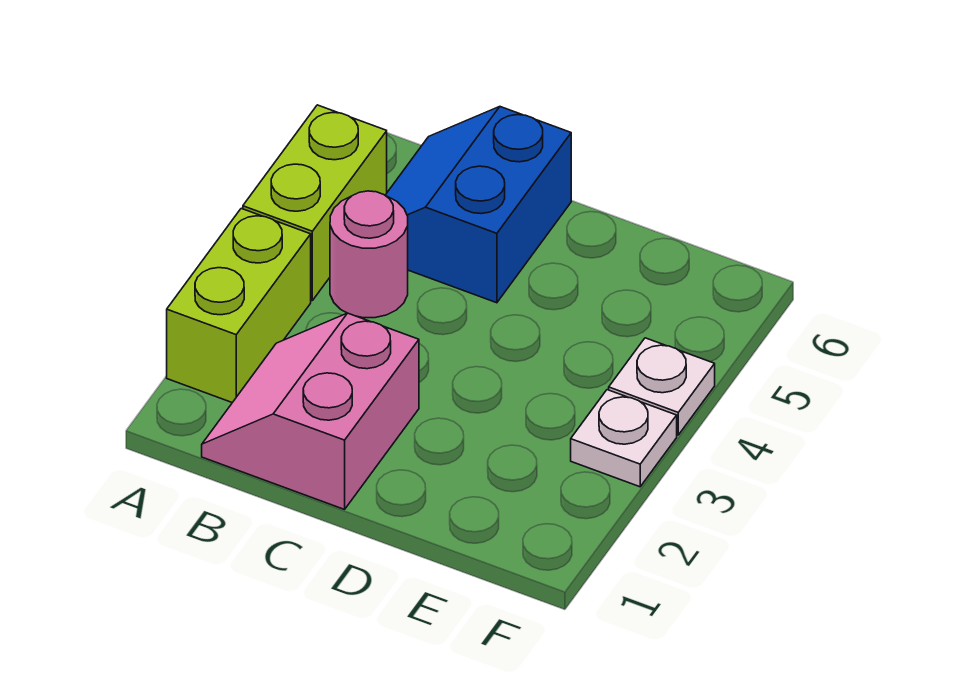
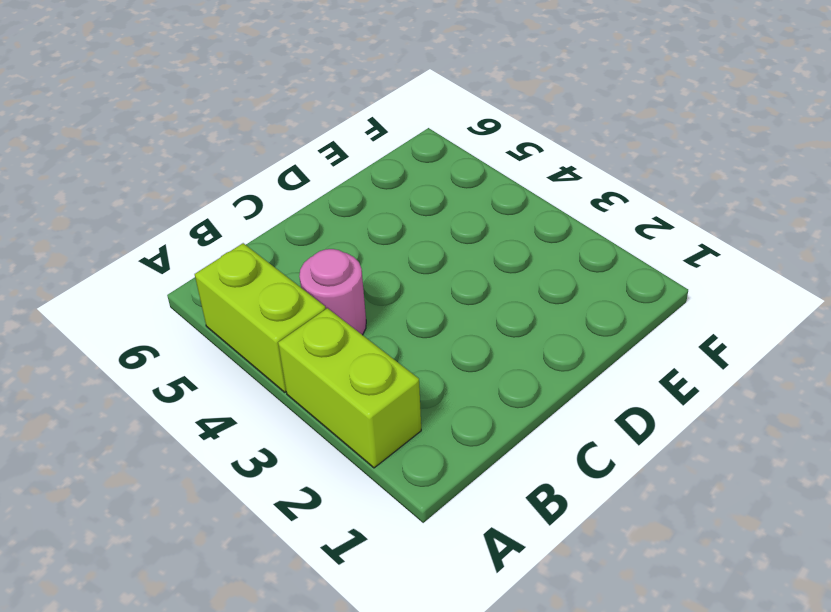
none -> pink slope B1:C2 level 1 top C
none -> blue slope B5:C6 level 1 top C

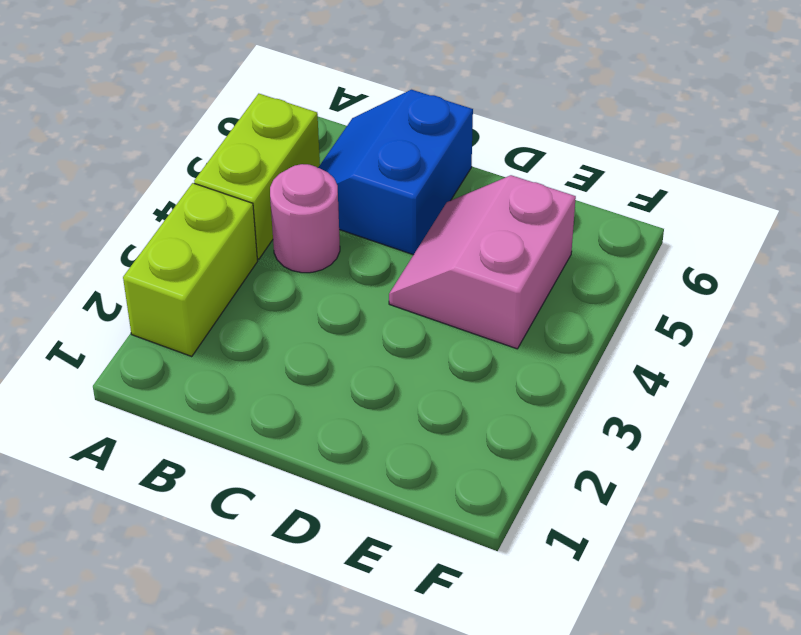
pink slope D4:E5 level 1 top E -> pink slope B1:C2 level 1 top C
none -> white plate F3 level 1
none -> white plate F4 level 1

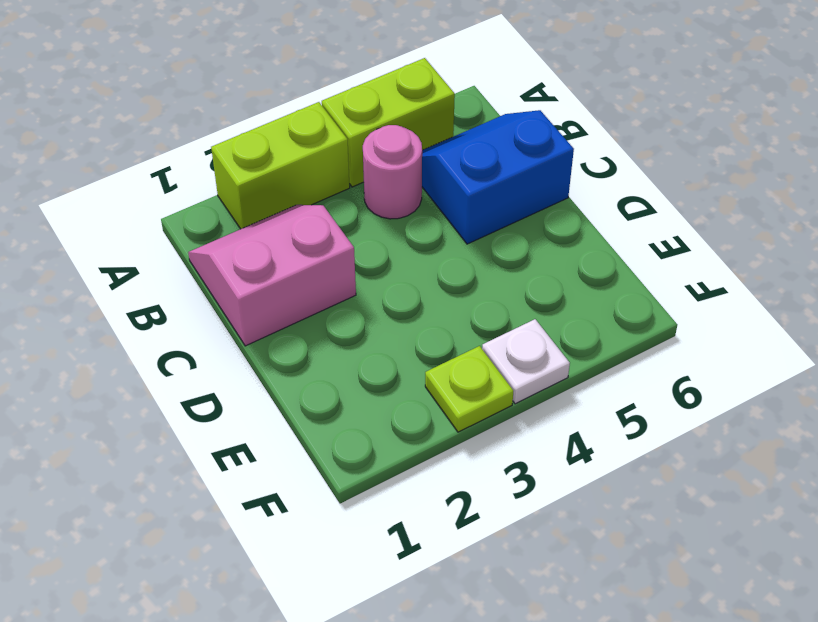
lime plate F3 level 1 -> white plate F3 level 1

